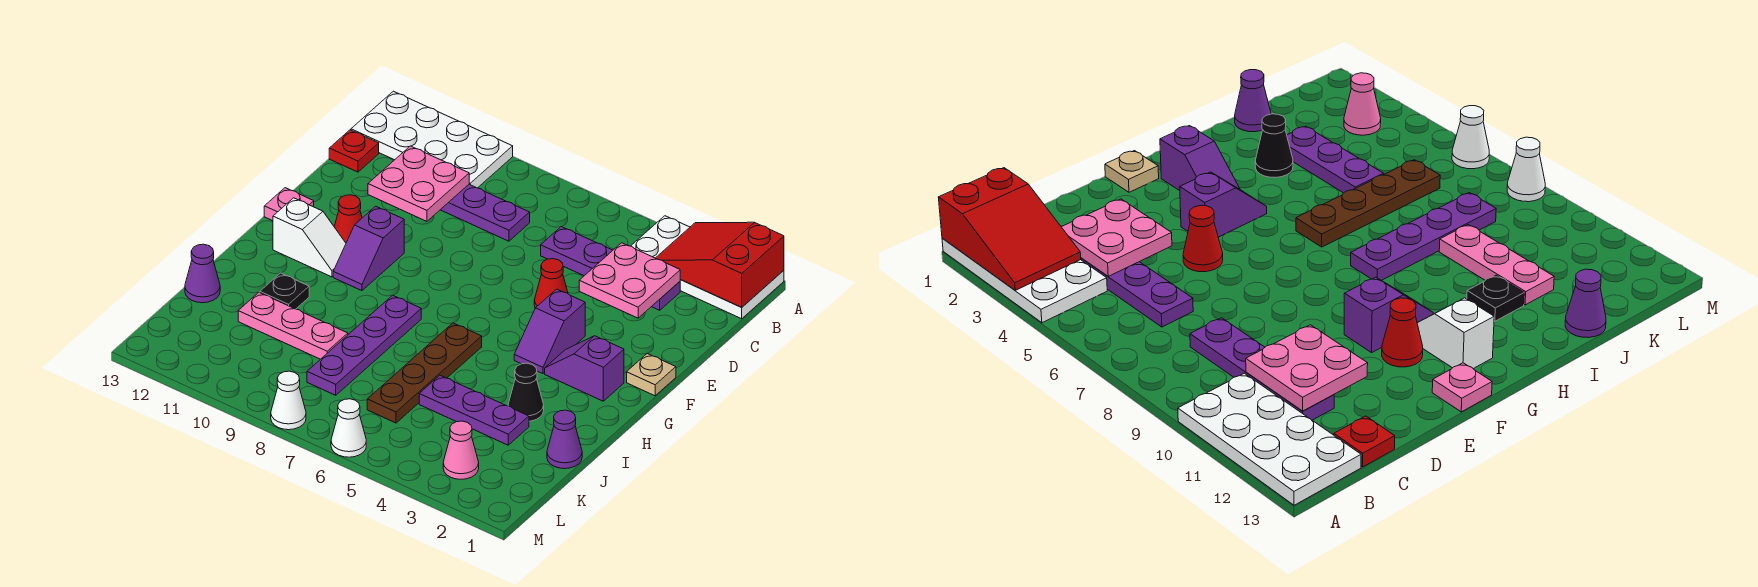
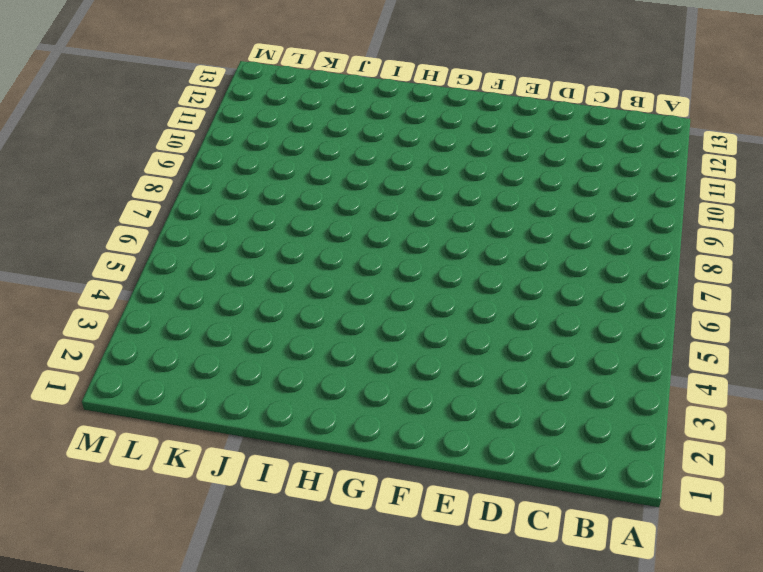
none -> white plate A1:B4 level 1
none -> white plate A10:B13 level 1
none -> purple plate C3:C6 level 1

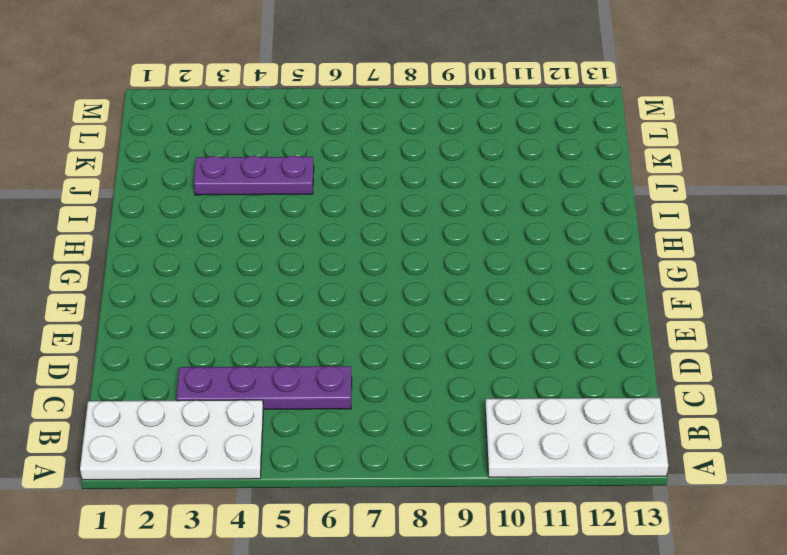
none -> purple plate C8:C11 level 1
none -> red plate C13 level 1
none -> red cone E5 level 1

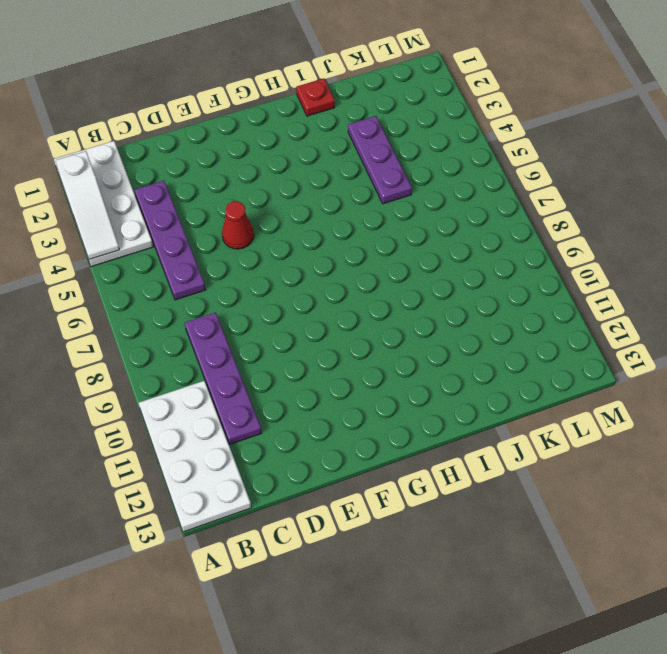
white slope A2:A4 level 2 top 2 -> red slope A1:B3 level 2 top 1
red plate I1 level 1 -> red plate C13 level 1
none -> tan plate F1 level 1
none -> purple slope F4:G4 level 1 top F
none -> purple slope F10:G10 level 1 top F

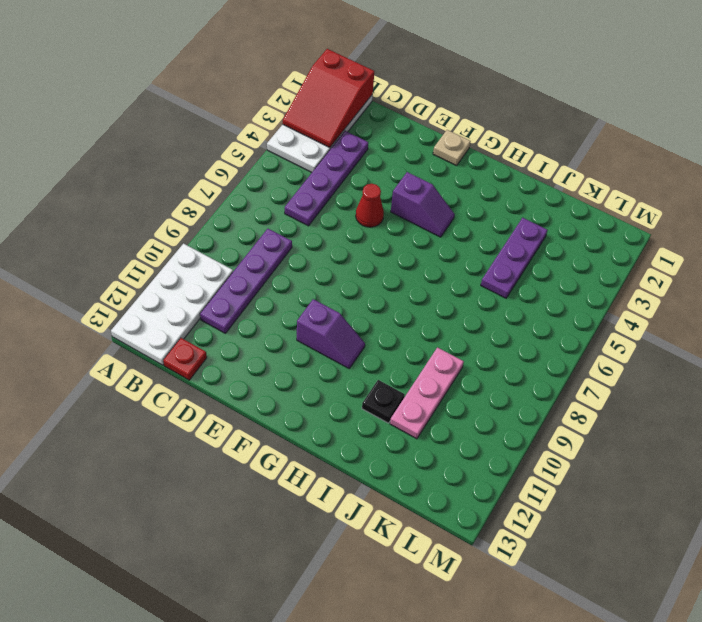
none -> red cone F11 level 1
none -> pink plate F13 level 1
none -> purple slope G2:G3 level 1 top 2

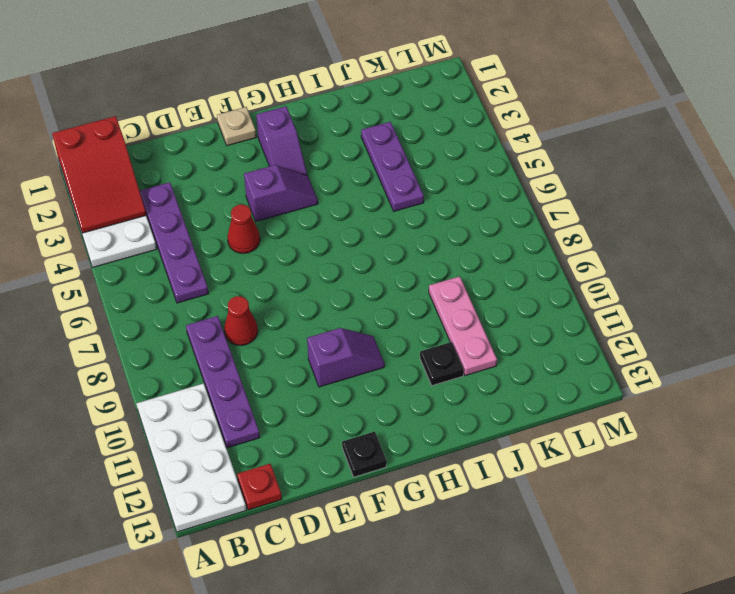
red cone D8 level 1 -> red cone F11 level 1
black plate F13 level 1 -> pink plate F13 level 1
none -> white slope G11:G12 level 1 top 12
none -> brown plate H6:K6 level 1
none -> purple plate H8:K8 level 1

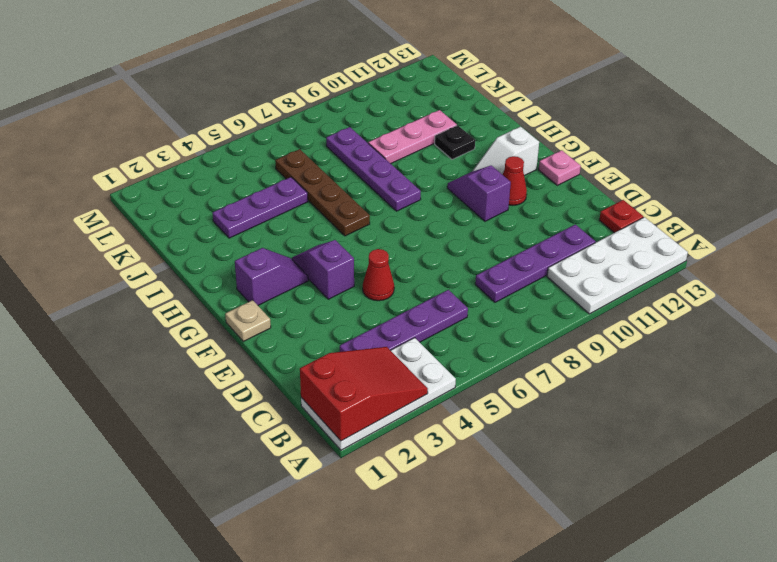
none -> black cone I3 level 1
none -> purple cone J1 level 1
none -> purple cone J13 level 1

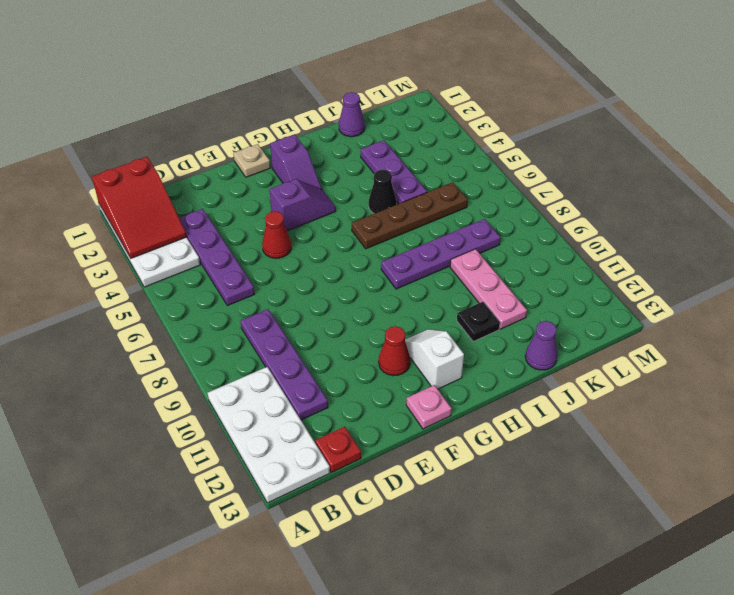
black cone I5 level 1 -> black cone I3 level 1
none -> purple slope F10:G10 level 1 top F
none -> pink cone L3 level 1
none -> white cone M6 level 1

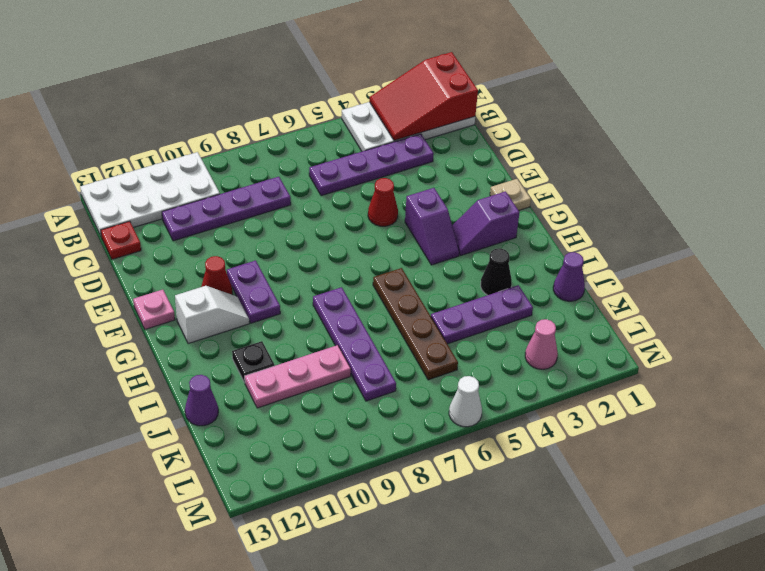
purple plate F10:G10 level 1 -> purple slope F10:G10 level 1 top F
none -> white cone M8 level 1
none -> pink plate C3:D4 level 2
none -> pink plate C10:D11 level 2

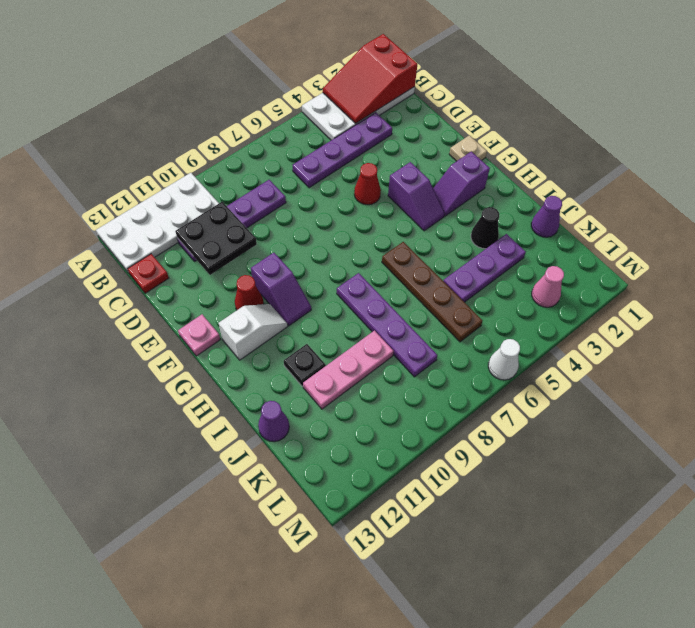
black plate C10:D11 level 2 -> pink plate C10:D11 level 2
none -> white cone M8 level 1
none -> pink plate C3:D4 level 2

